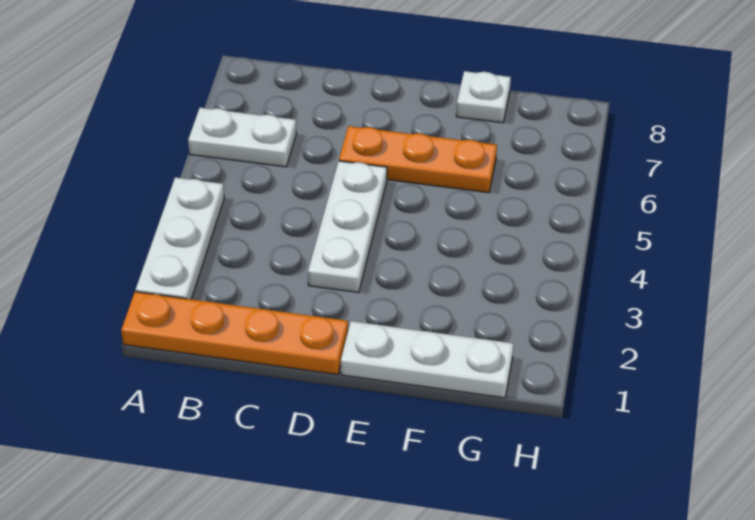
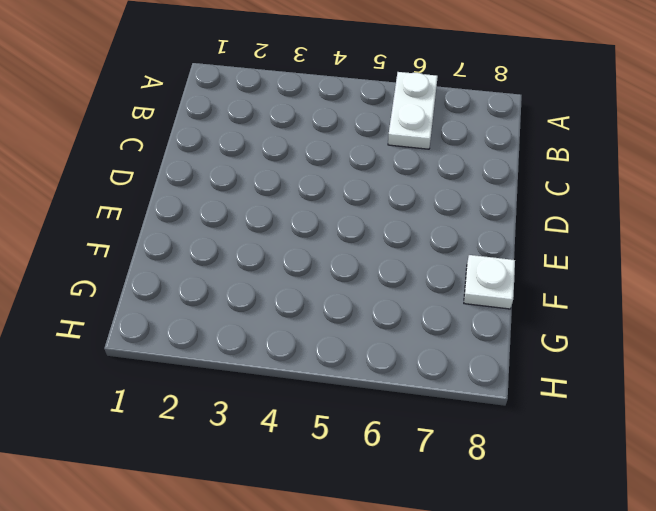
none -> orange plate A1:D1 level 1
none -> white plate A2:A4 level 1

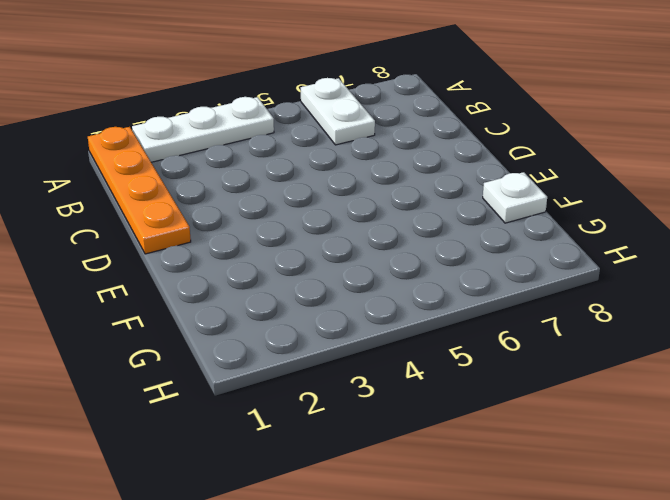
none -> white plate D3:D5 level 1
none -> orange plate D6:F6 level 1

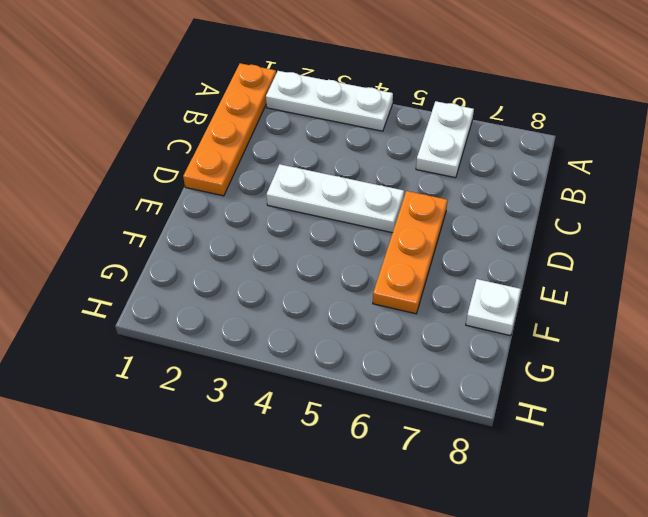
none -> white plate E1:G1 level 1

